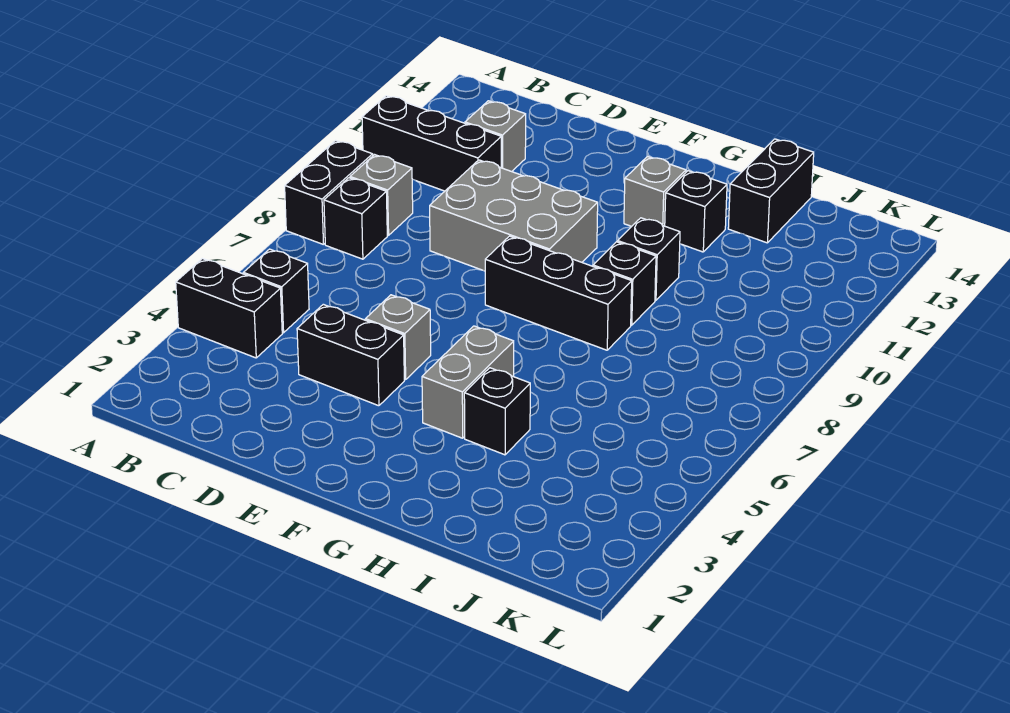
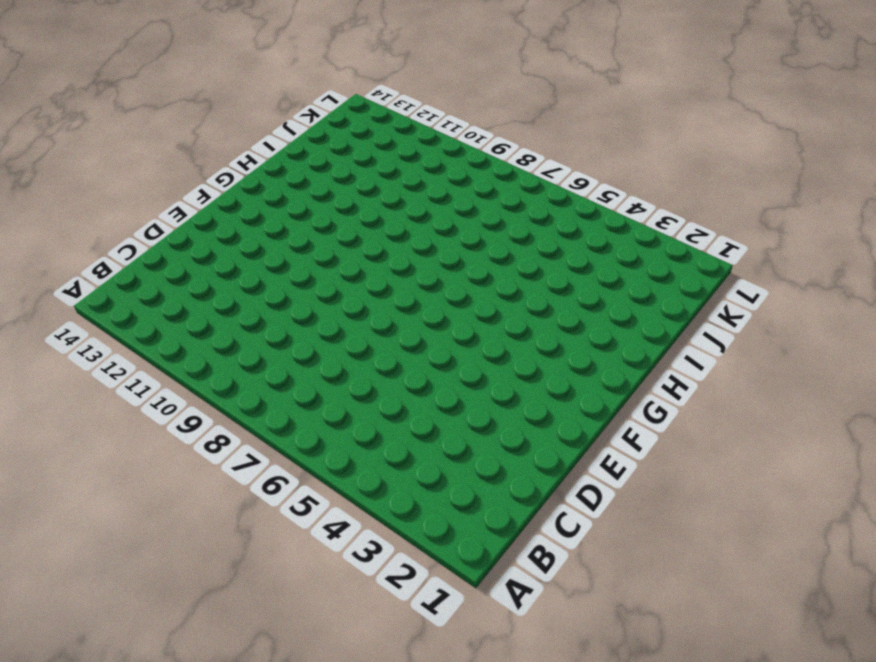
none -> black brick A4:B4 level 1
none -> black brick A8:A9 level 1
none -> black brick A11:C11 level 1

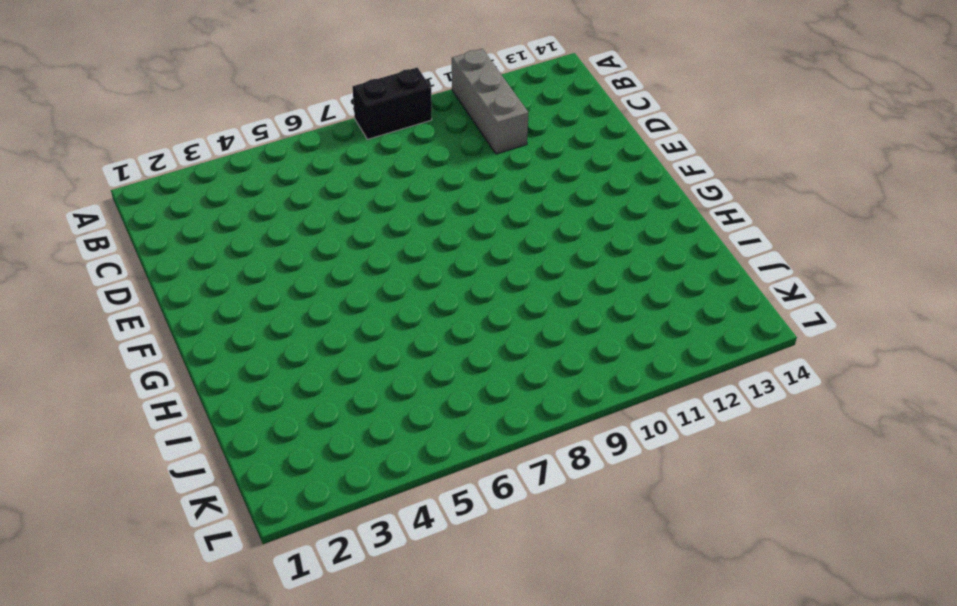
grey brick A11:C11 level 1 -> black brick A11:C11 level 1
none -> black brick A4:B4 level 1
none -> black brick B5 level 1
none -> black brick B8 level 1

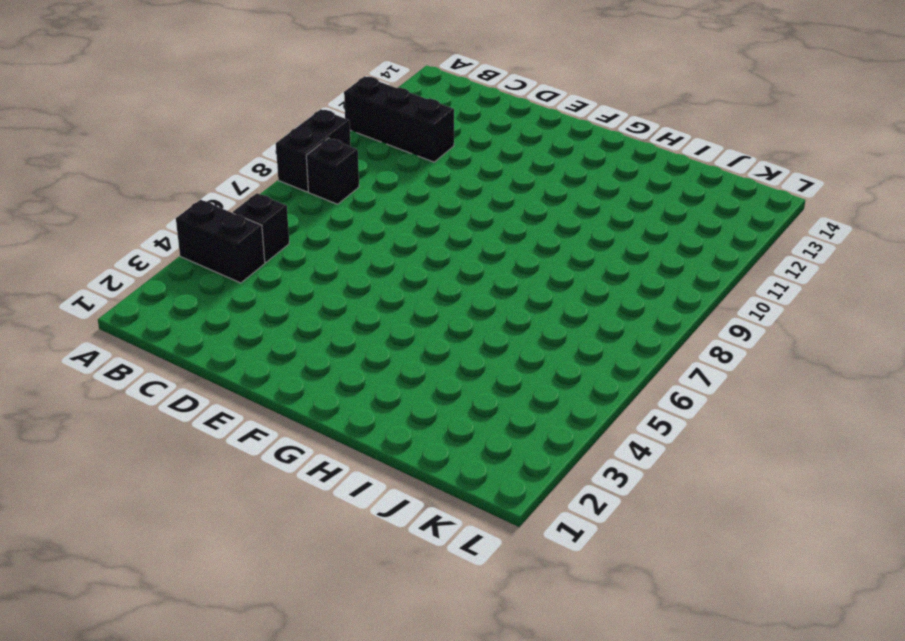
none -> grey brick B9 level 1
none -> grey brick C12 level 1
none -> black brick D4:E4 level 1

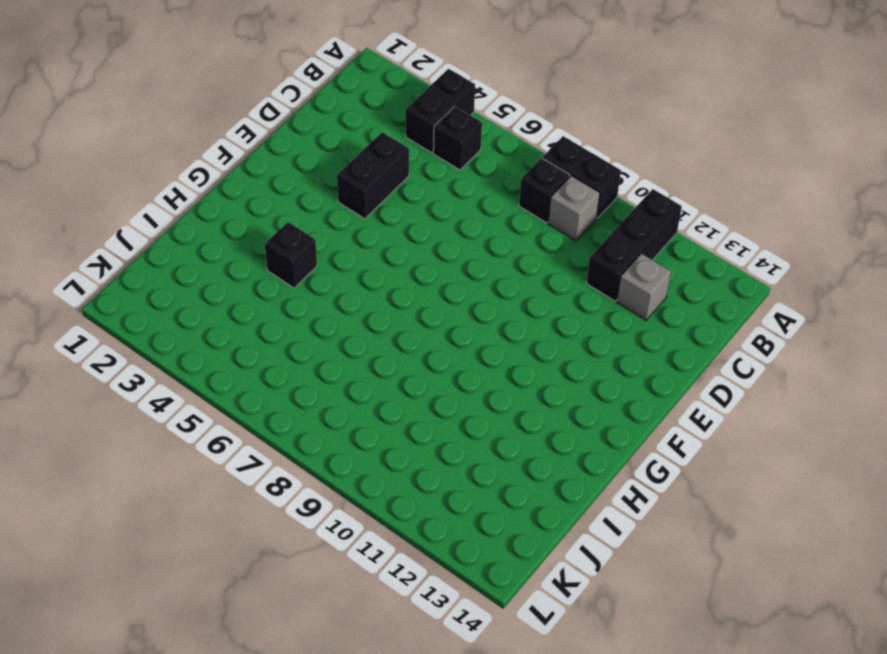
none -> grey brick D9:F10 level 1
none -> grey brick E5 level 1
none -> black brick F8:H8 level 1

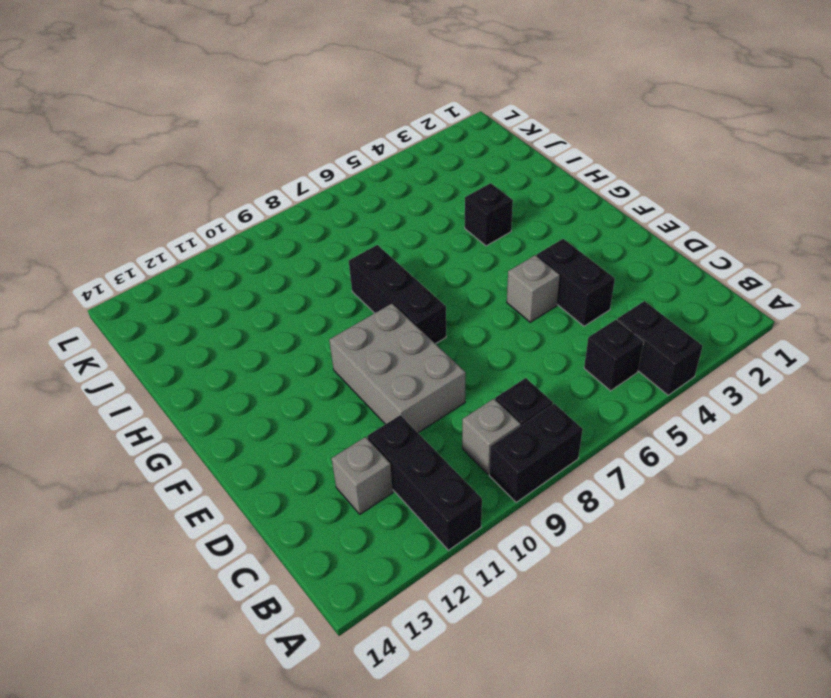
none -> grey brick G4:G5 level 1
none -> grey brick G12 level 1
none -> black brick H9 level 1

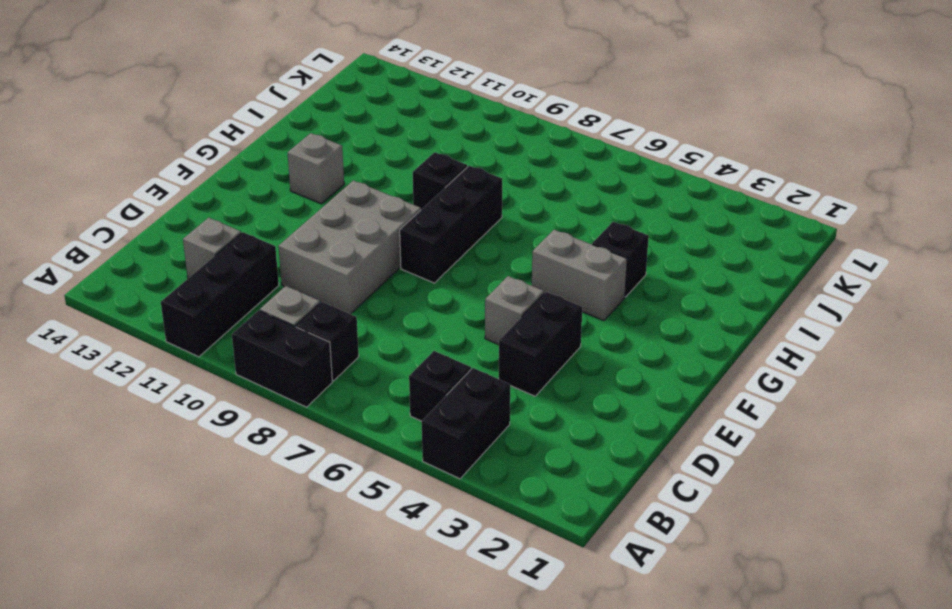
none -> black brick H10 level 1
none -> black brick H12 level 1
none -> black brick I13:I14 level 1

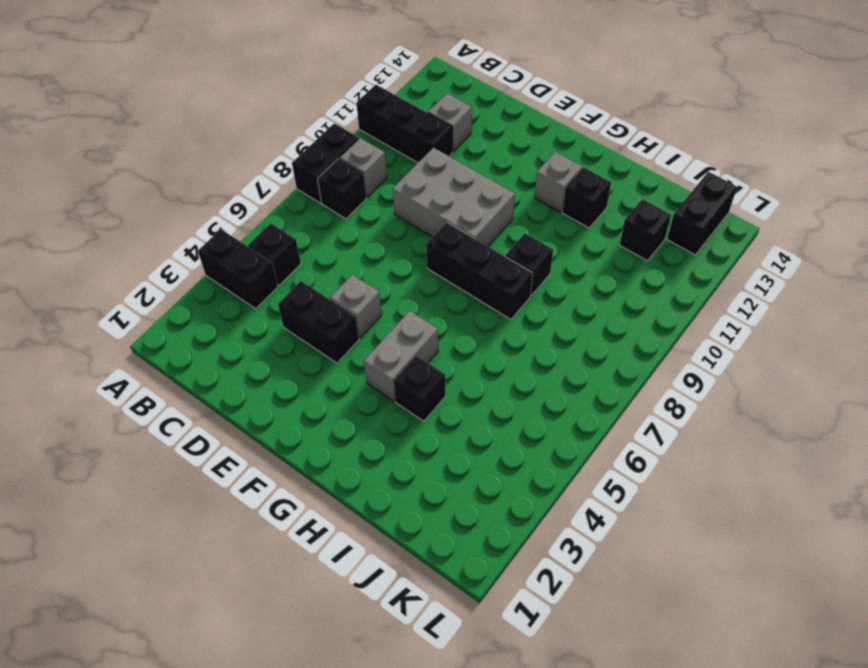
black brick J12 level 1 -> black brick H10 level 1
black brick K13:K14 level 1 -> black brick I13:I14 level 1

